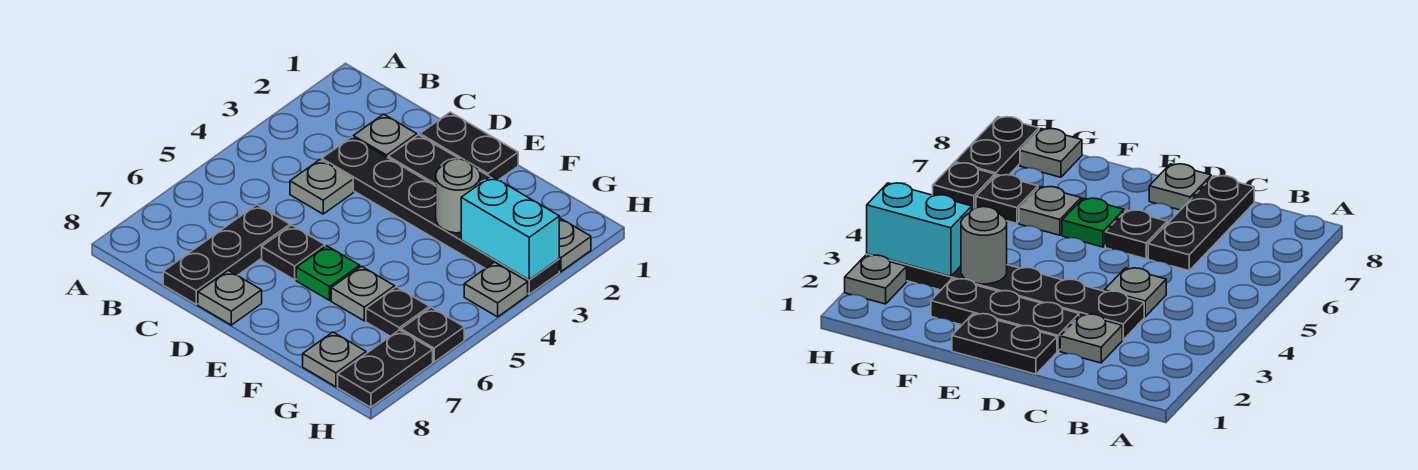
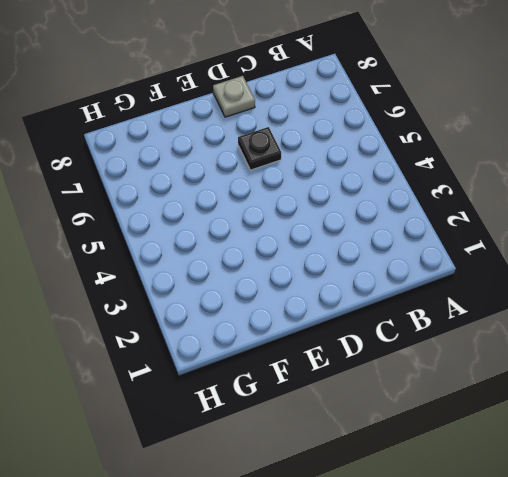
none -> grey plate C2 level 1
none -> black plate C3:H3 level 1
none -> grey plate C4 level 1

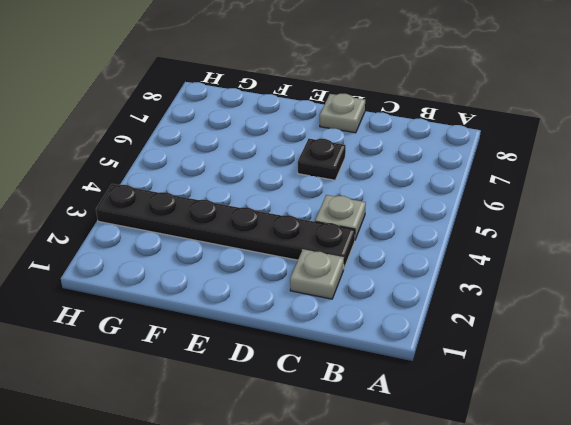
none -> black plate C6:C8 level 1
none -> black plate D1:E1 level 1
none -> black plate D2:F2 level 1

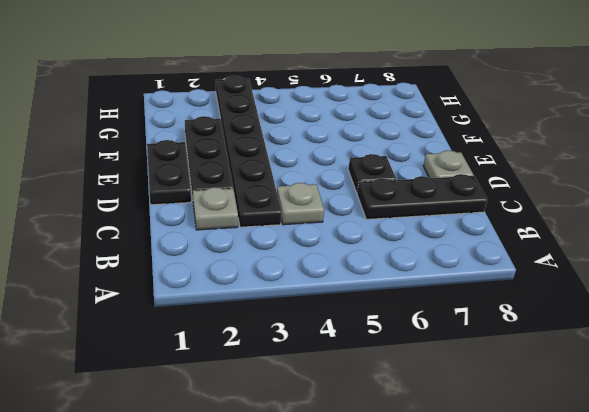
none -> green plate E6 level 1
none -> grey plate F6 level 1
none -> black plate G6 level 1

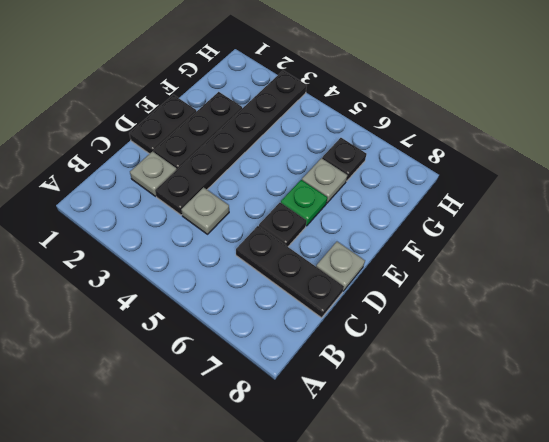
none -> grey plate G8 level 1
none -> grey plate H2 level 1
none -> grey plate H4 level 1

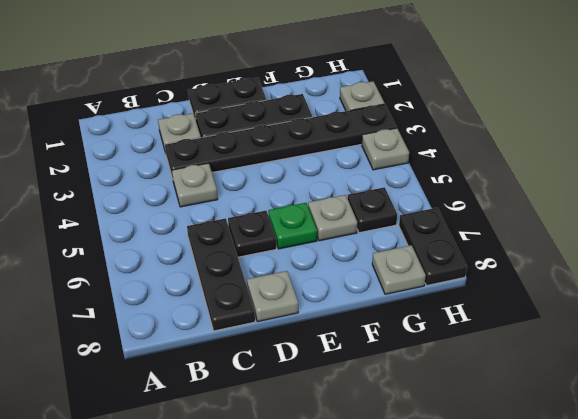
none -> black plate H6 level 1
none -> grey round brick F3 level 2
none -> cyan brick G3:H3 level 2

